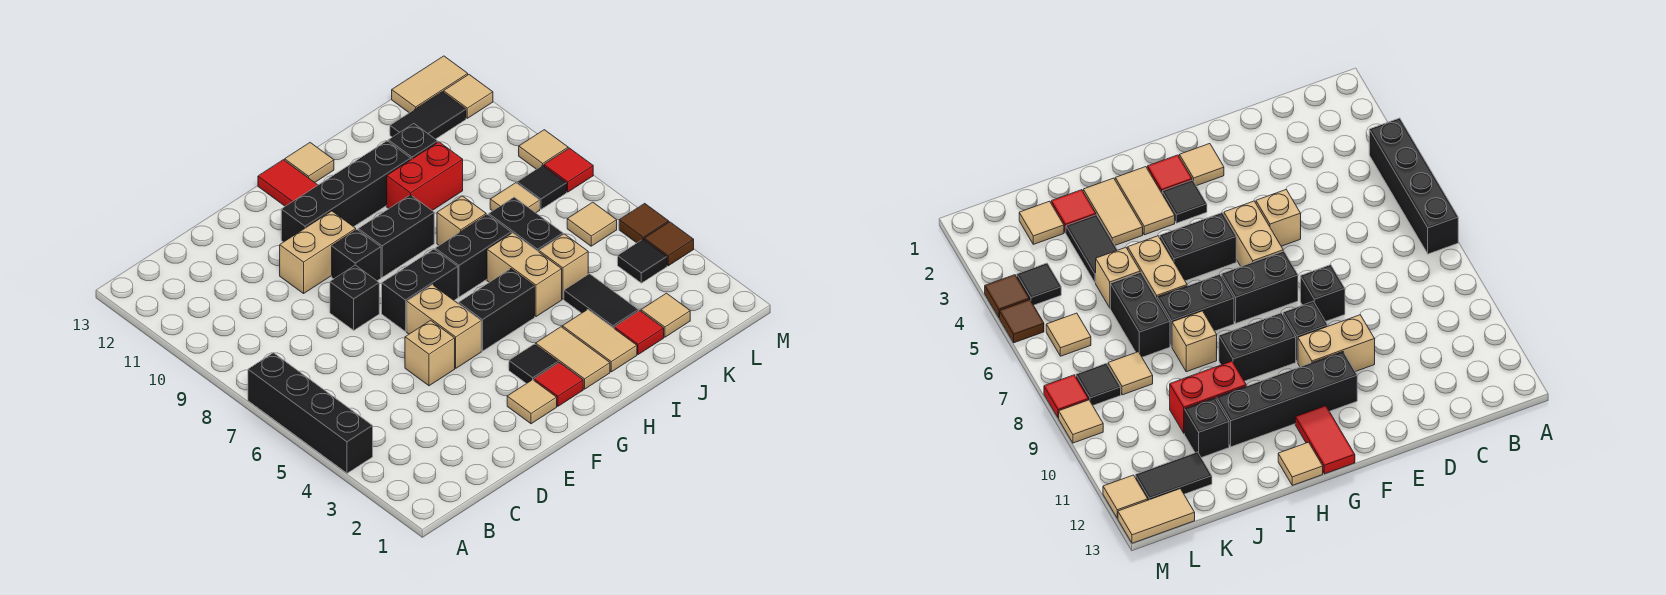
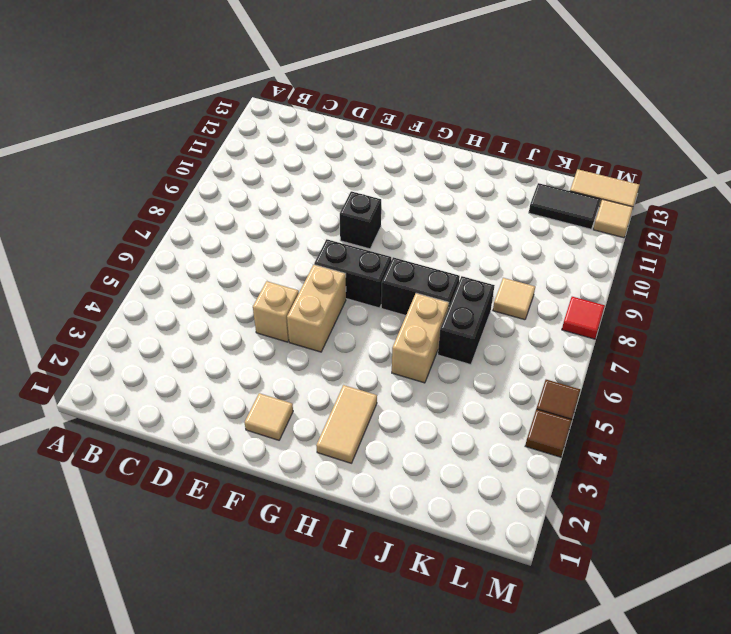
none -> black brick A4:A7 level 1
none -> black brick E8 level 1
none -> tan brick E10:F10 level 1
none -> black brick F11:I11 level 1

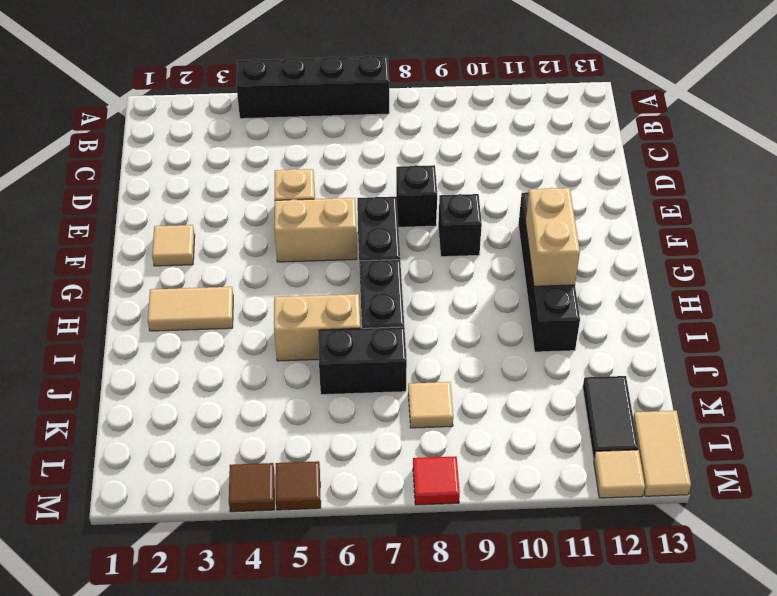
tan brick G11:H11 level 2 -> tan brick E10:F10 level 1
none -> red tile G2 level 1
none -> black tile G3 level 1
none -> black brick G5:H5 level 1
none -> black brick G9:H9 level 1

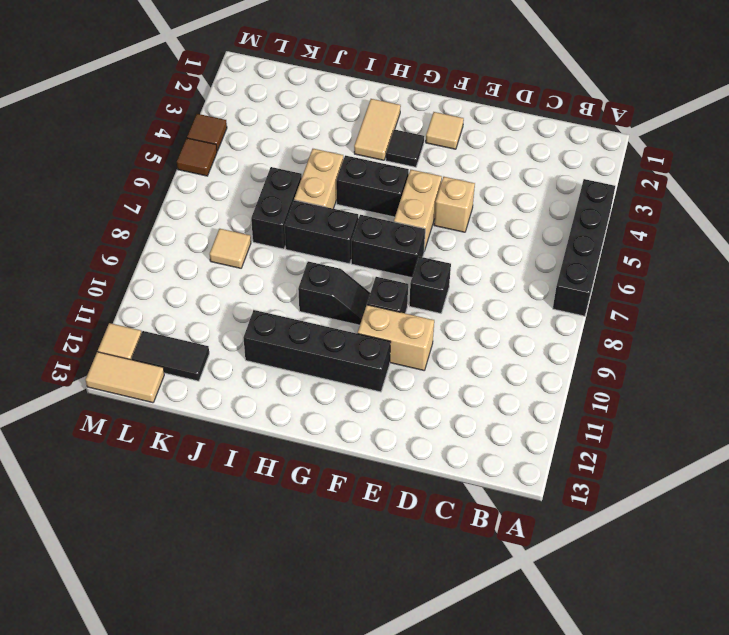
black slope G9:H9 level 1 top H -> black brick G9:H9 level 1
none -> red tile G2 level 1
none -> red tile G12:G13 level 1
none -> tan tile H13 level 1
none -> tan tile I2:I3 level 1

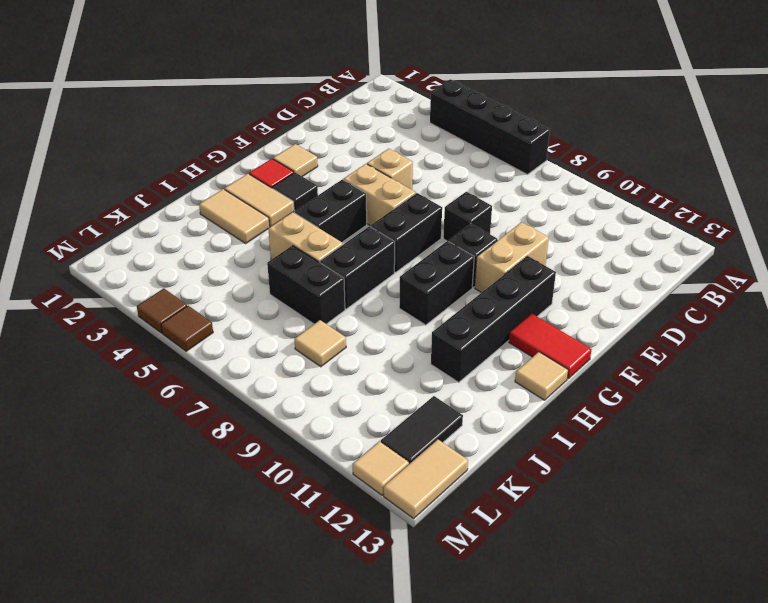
none -> tan brick I8 level 1
none -> red brick I10:J10 level 1
none -> red tile J2 level 1
none -> black tile J3:J4 level 1

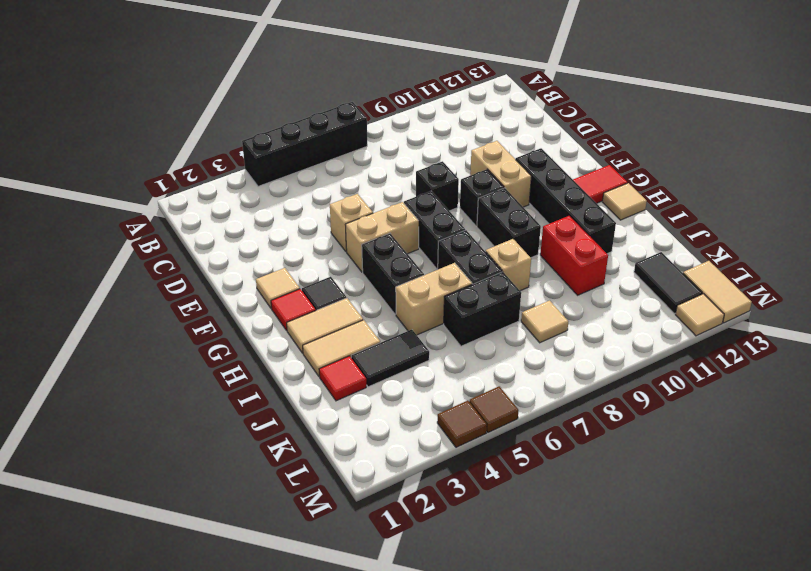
none -> tan brick J5 level 1
none -> black brick J11 level 1
none -> tan tile K2 level 1
none -> black tile L4 level 1

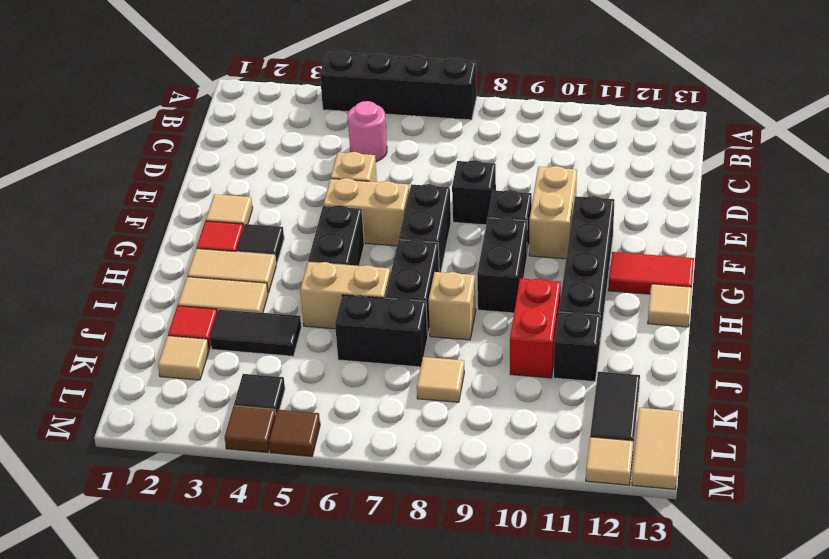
pink round brick C5 level 1 -> none
none -> tan brick J5 level 1
none -> tan tile L6 level 1
none -> black tile L8 level 1
none -> red tile M8 level 1

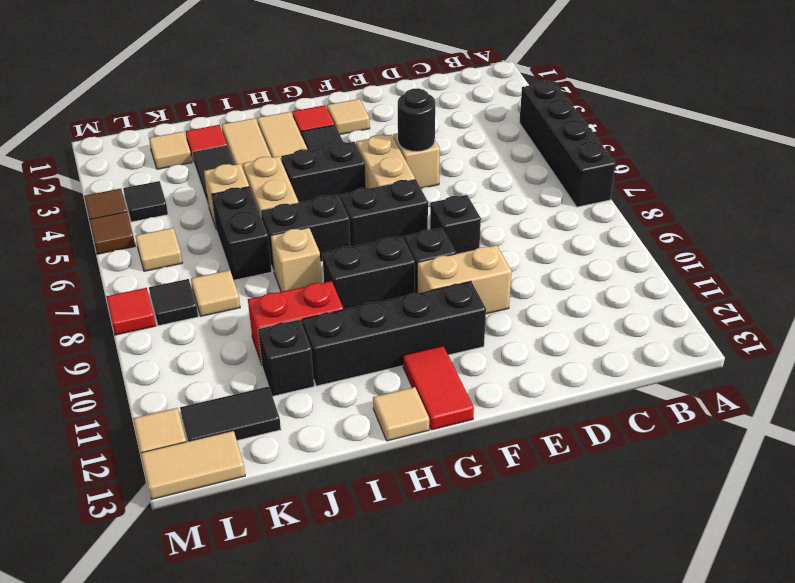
black round brick E5 level 2 -> none
none -> tan tile M9 level 1

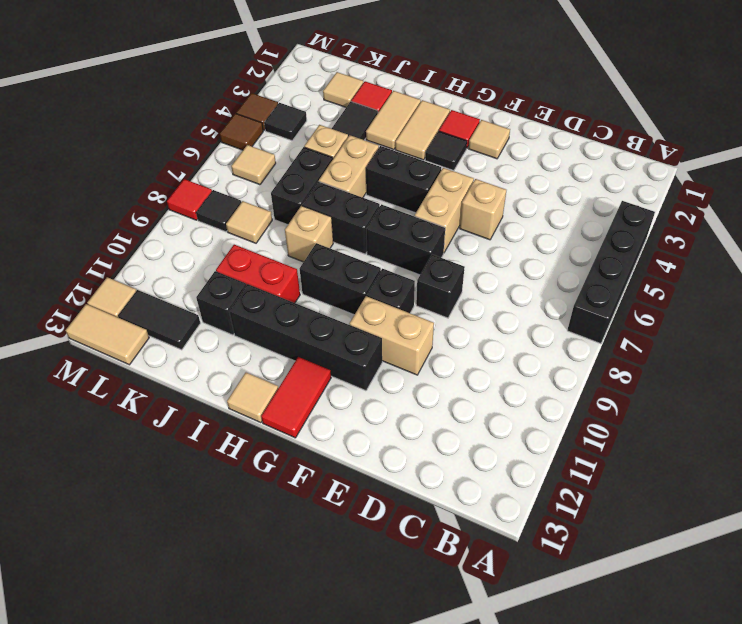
none -> tan tile M9 level 1

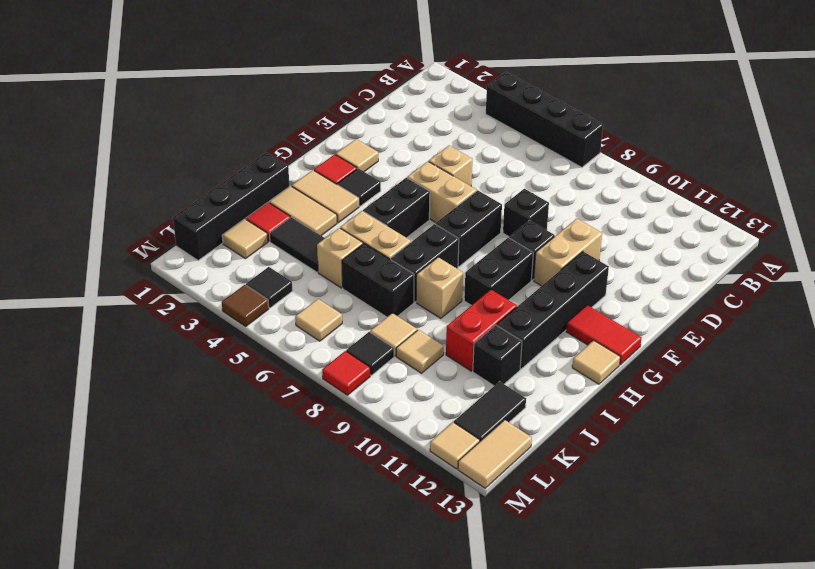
black brick I1:L1 level 1 -> none
tan tile K9 level 1 -> tan tile M9 level 1
none -> brown tile M5 level 1

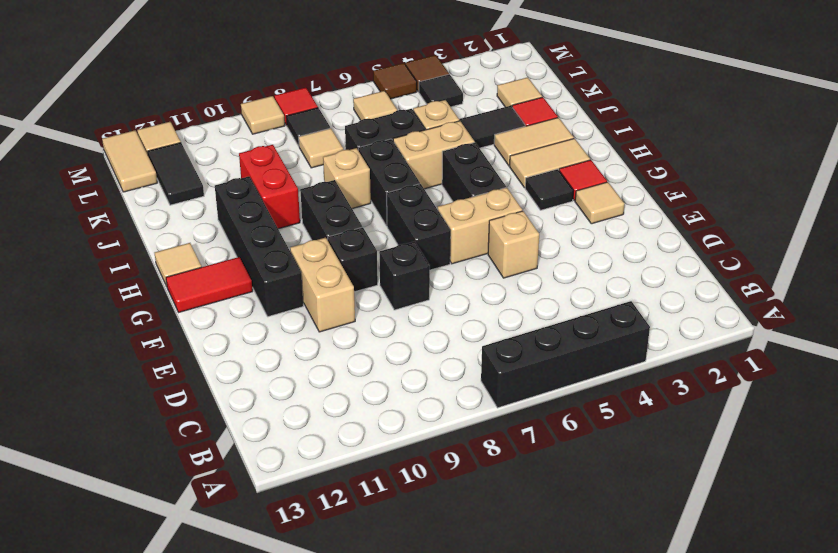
none -> black brick J11 level 1

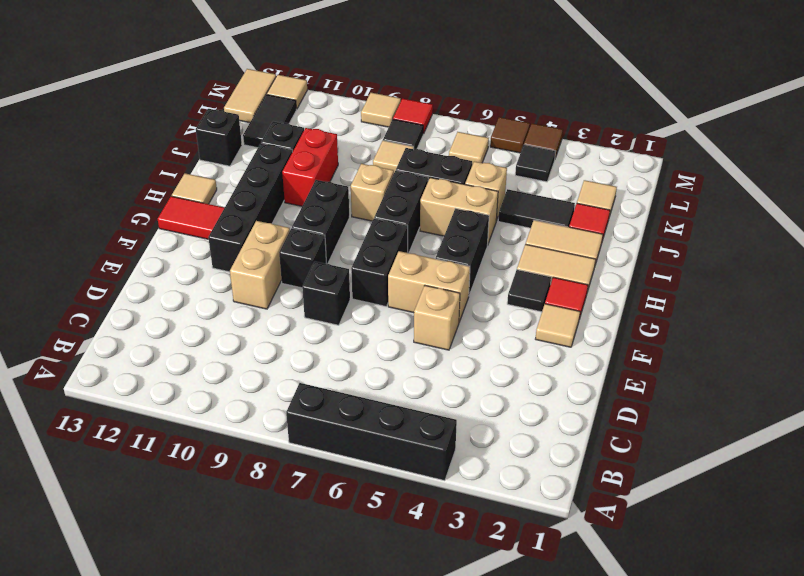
black brick J13 level 1 -> none

